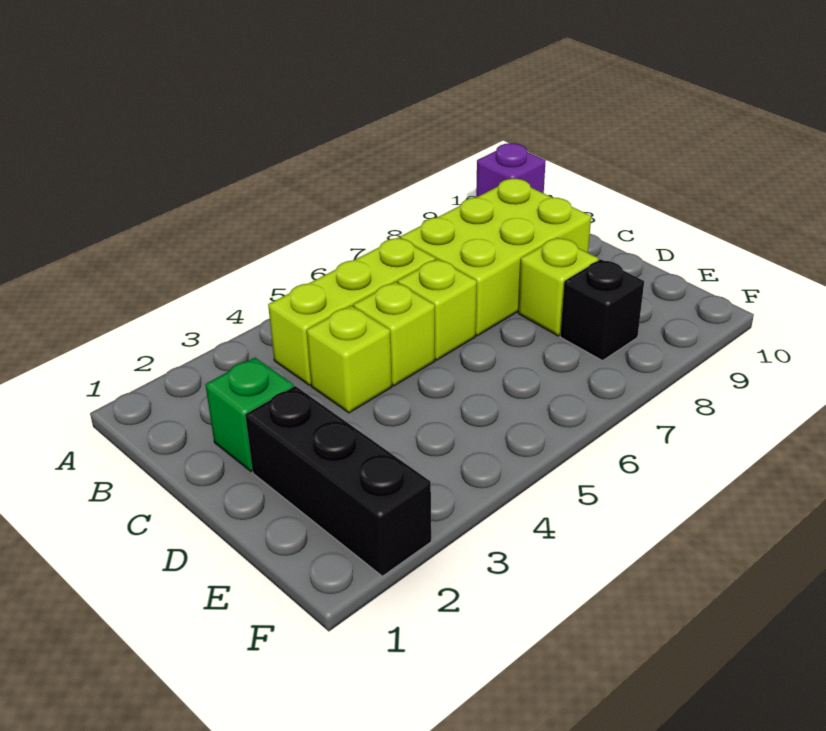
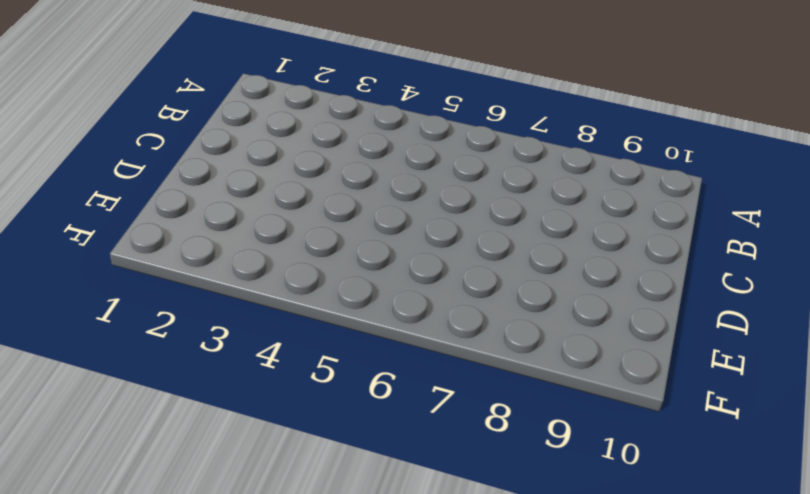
none -> purple brick A10 level 1
none -> lime brick B4:B6 level 1

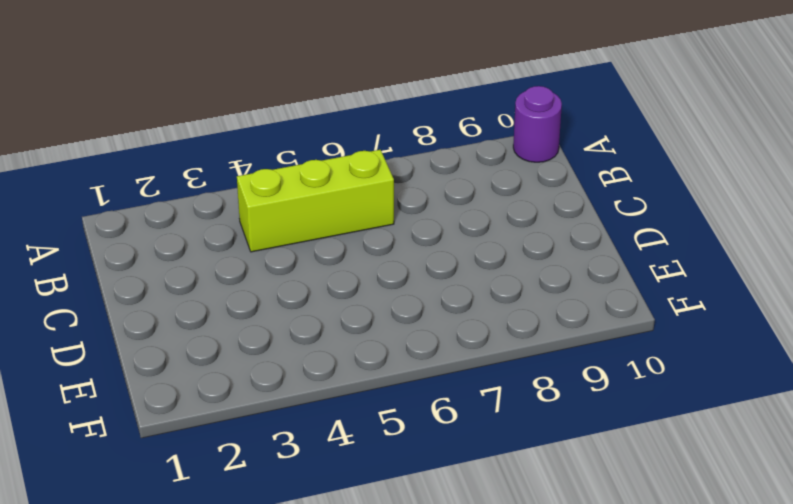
purple round brick A10 level 1 -> purple brick A10 level 1
none -> lime brick B7:C9 level 1
none -> green brick C2 level 1

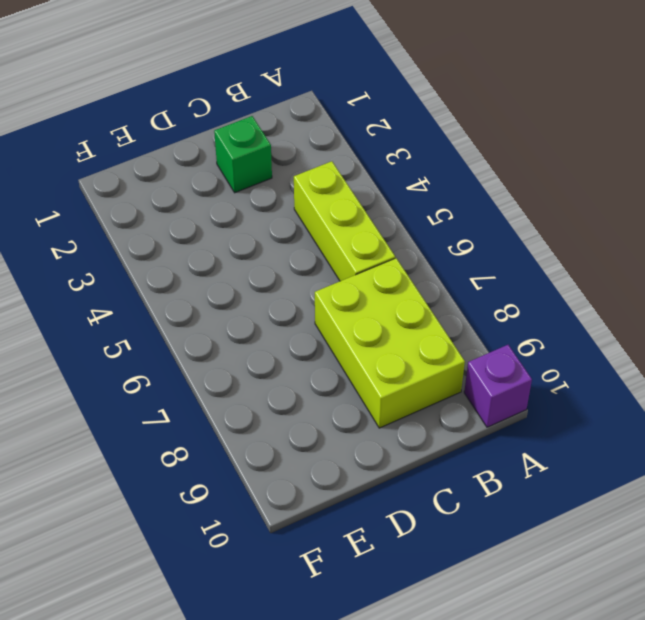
none -> lime brick C4 level 1
none -> lime brick C5 level 1

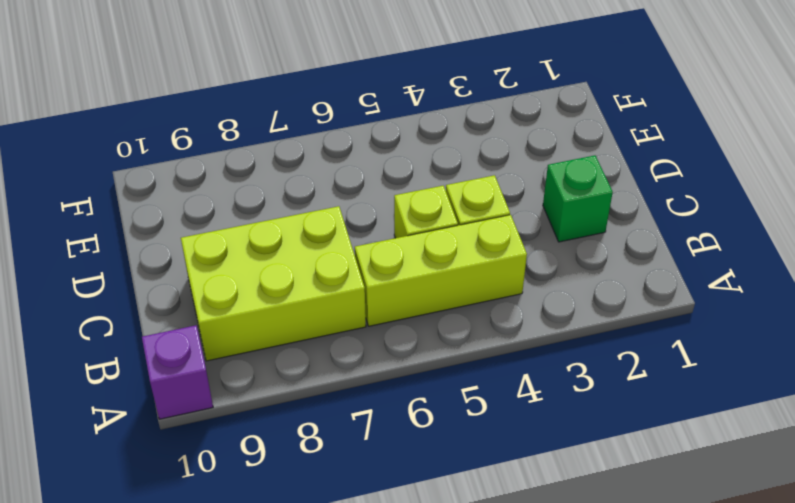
none -> lime brick C6 level 1
none -> black brick D2:F2 level 1

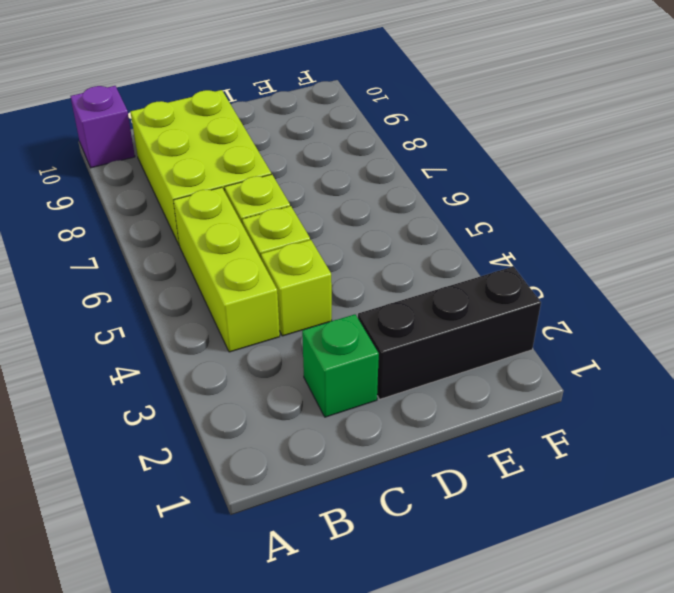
none -> lime brick D8 level 1
none -> black brick E8 level 1

